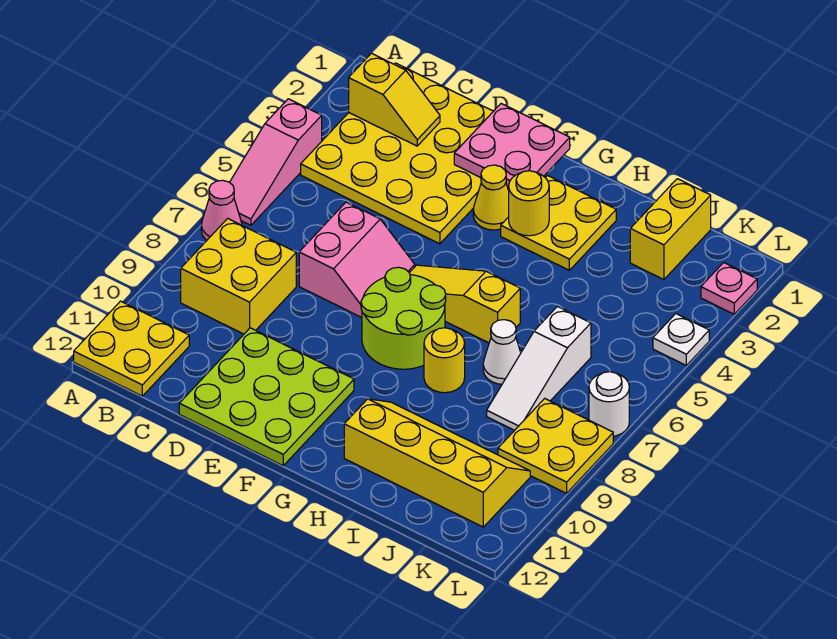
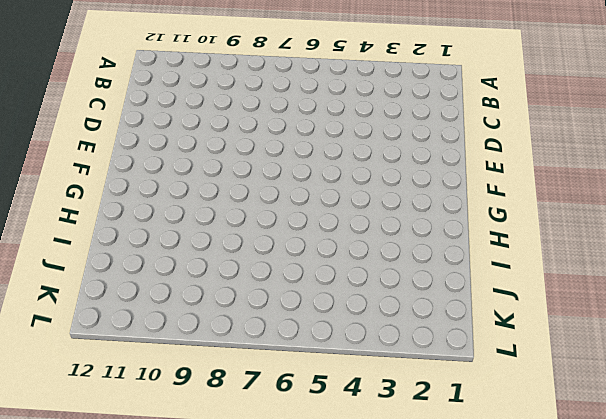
none -> pink slope A4:A6 level 1 top 4
none -> pink cone A7 level 1
none -> yellow plate A11:B12 level 1

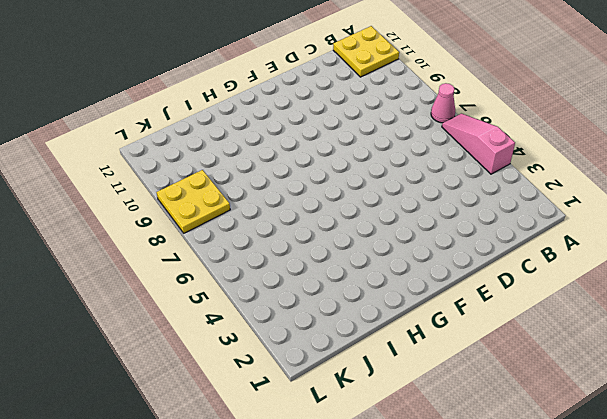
none -> yellow plate B1:E4 level 1
none -> yellow brick B8:C9 level 1
none -> pink slope D6:E7 level 1 top D

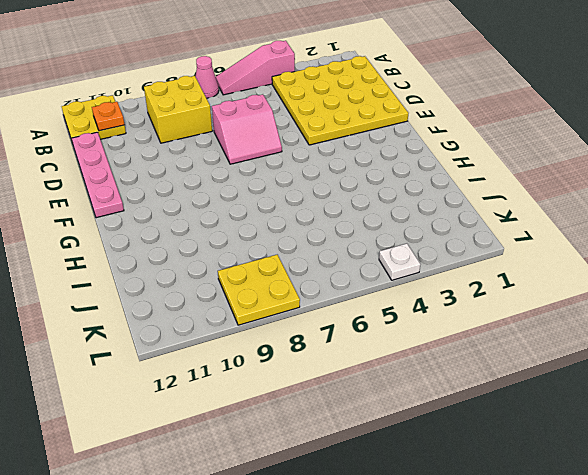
orange plate B11 level 2 -> none
pink plate C12:F12 level 1 -> lime plate D10:F12 level 1
none -> yellow cone F3 level 1
none -> yellow slope F6:H6 level 1 top H
none -> lime round brick F7:G8 level 1

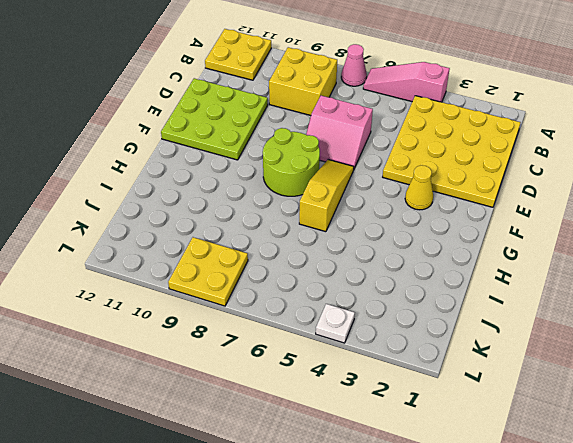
none -> yellow plate G2:H3 level 1
none -> yellow round brick H8 level 1
none -> yellow slope H10:K11 level 1 top 11

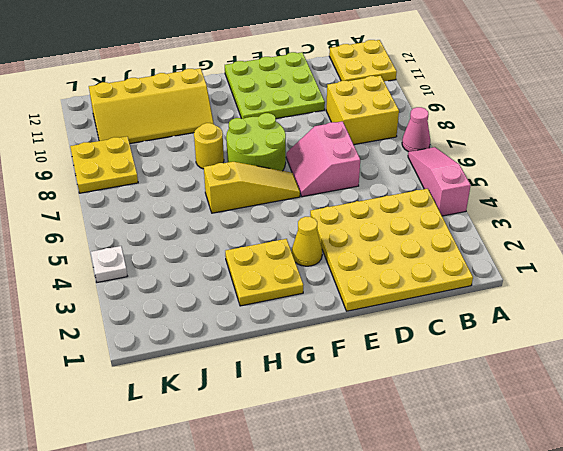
none -> white cone I7 level 1
none -> yellow brick J1:J2 level 1
none -> white slope J6:J8 level 1 top 6

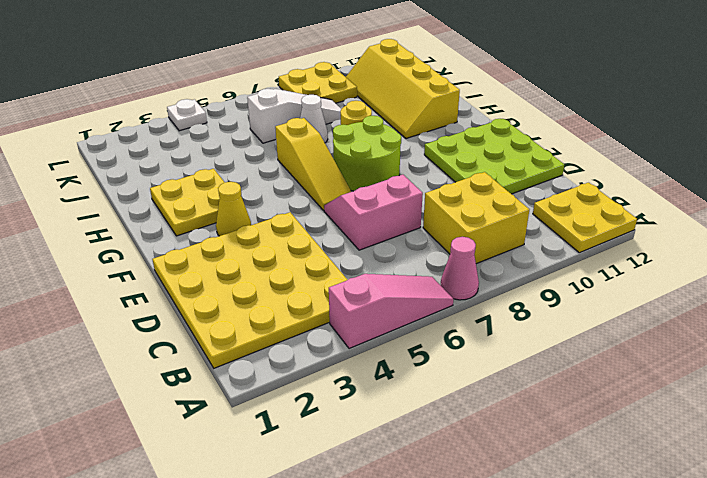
none -> yellow brick J1:J2 level 1
none -> pink plate L2 level 1
none -> white round brick L7 level 1

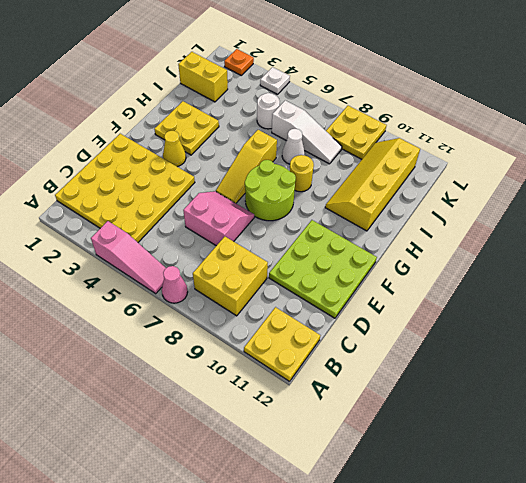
white round brick J5 level 1 -> white round brick L7 level 1
orange plate L2 level 1 -> pink plate L2 level 1
none -> yellow slope B2:C2 level 2 top B
none -> pink plate E1:F2 level 2
none -> yellow round brick G3 level 2

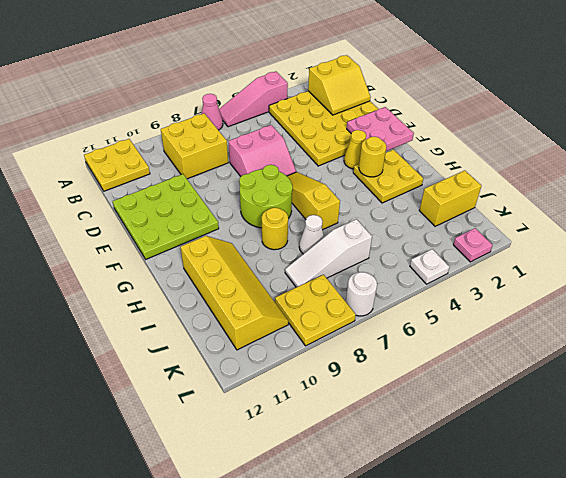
yellow slope B1:C2 level 2 top B -> yellow slope B2:C2 level 2 top B

